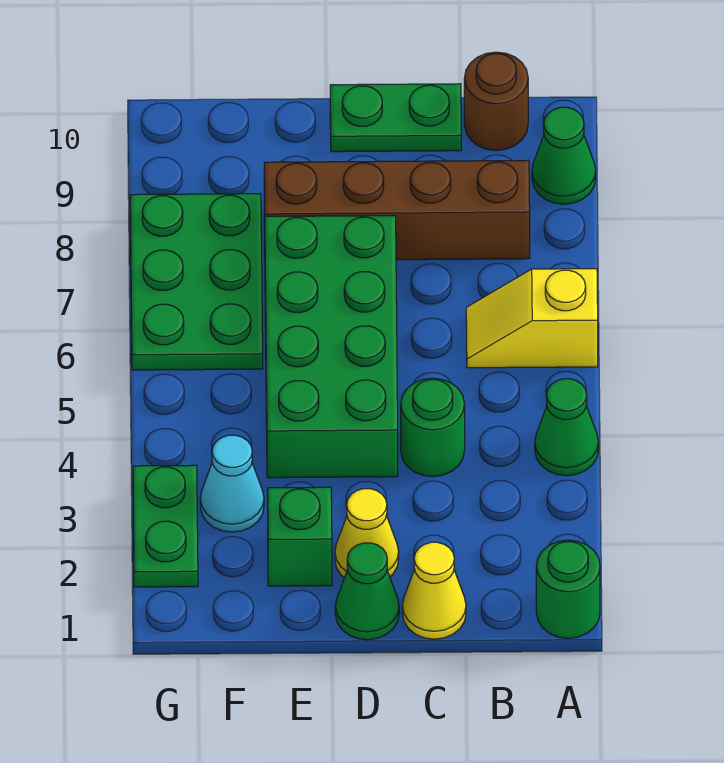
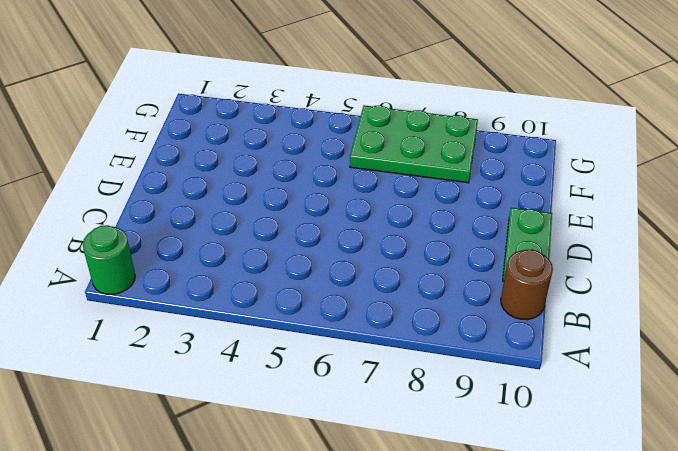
none -> green cone A4 level 1
none -> yellow slope A6:B6 level 1 top A
none -> green cone A9 level 1

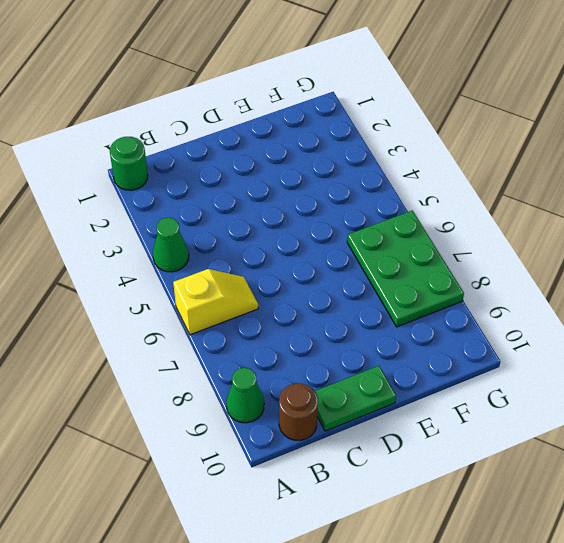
none -> brown brick B8:E8 level 1
none -> yellow cone C1 level 1
none -> green round brick C4 level 1

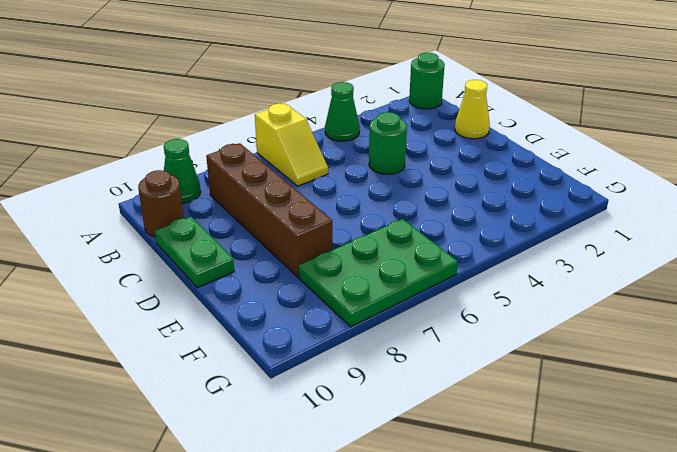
none -> green cone D1 level 1
none -> yellow cone D2 level 1
none -> green brick D4:E7 level 1

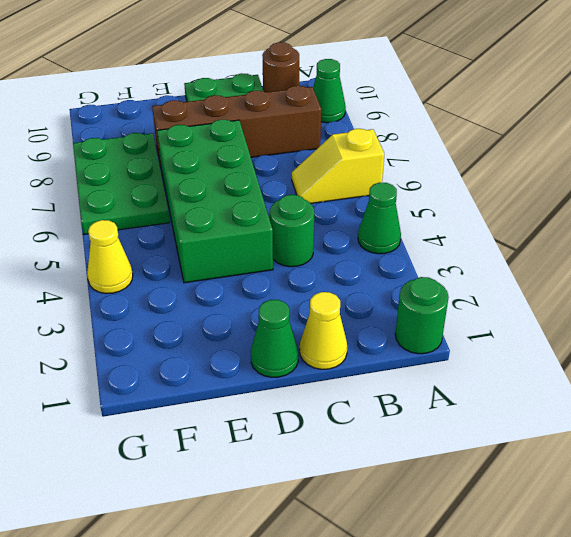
yellow cone G4 level 1 -> yellow cone D2 level 1
none -> green brick E2 level 1
none -> cyan cone F3 level 1
none -> green plate G2:G3 level 1

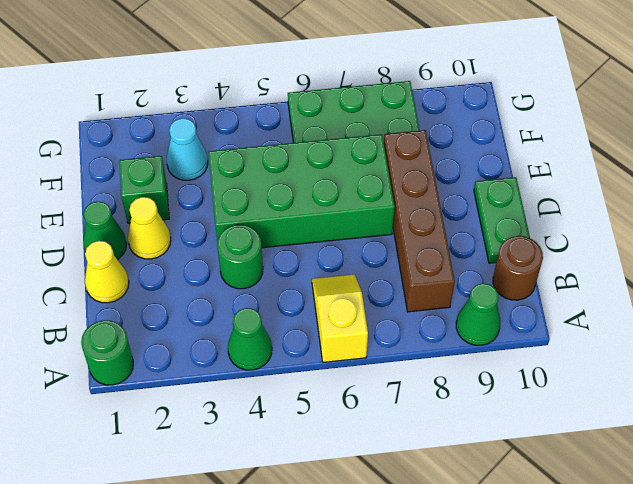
none -> green plate G2:G3 level 1

